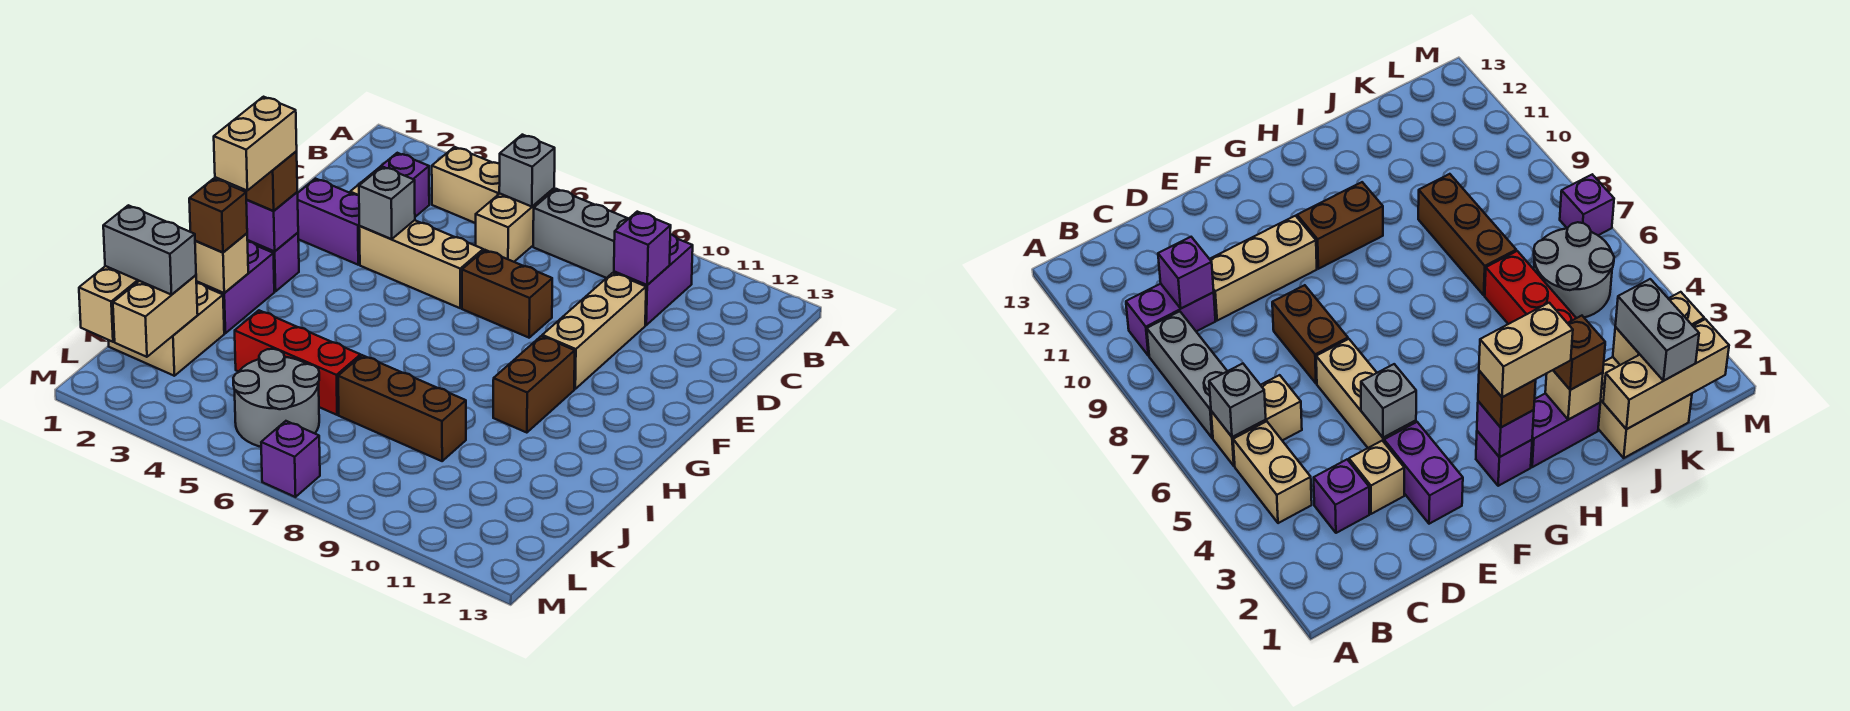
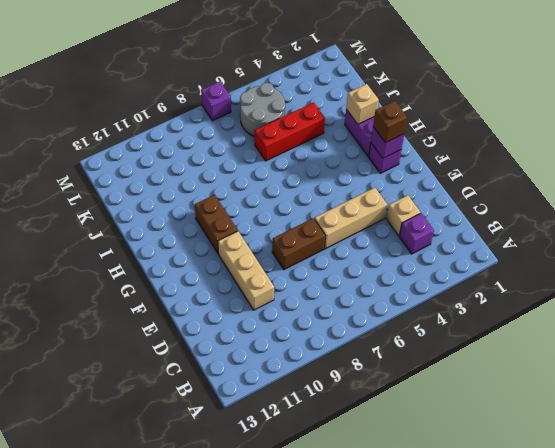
none -> tan brick B4:B5 level 1
none -> tan brick B6:C6 level 1
none -> grey brick B7:B9 level 1

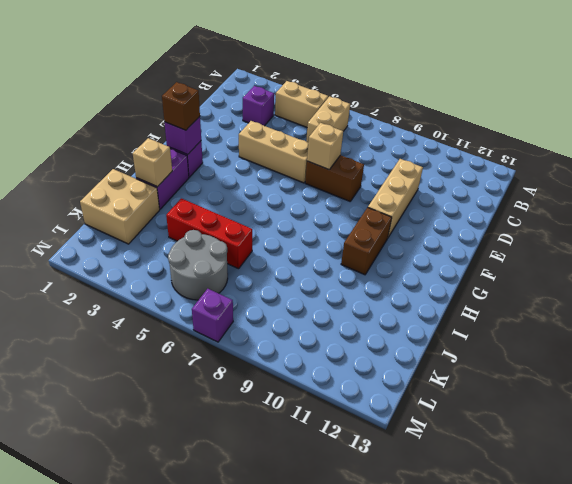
tan brick E7 level 2 -> tan brick D3 level 1
none -> grey brick B7:B9 level 1
none -> purple brick B10:C10 level 1
none -> purple brick E2:E3 level 1

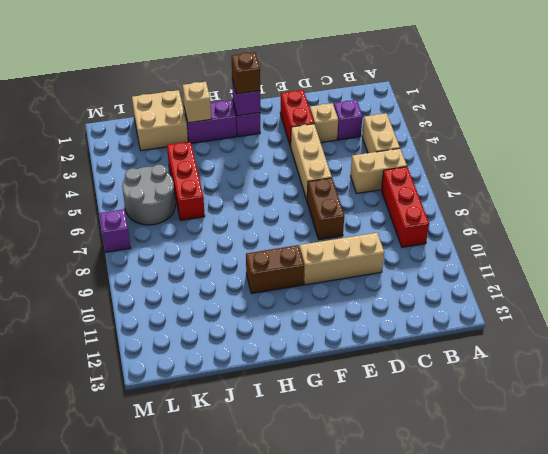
red brick B7:B9 level 1 -> grey brick B7:B9 level 1
red brick E2:E3 level 1 -> purple brick E2:E3 level 1
none -> purple brick B10:C10 level 1
none -> brown brick J7:J9 level 1
none -> grey brick B6 level 2

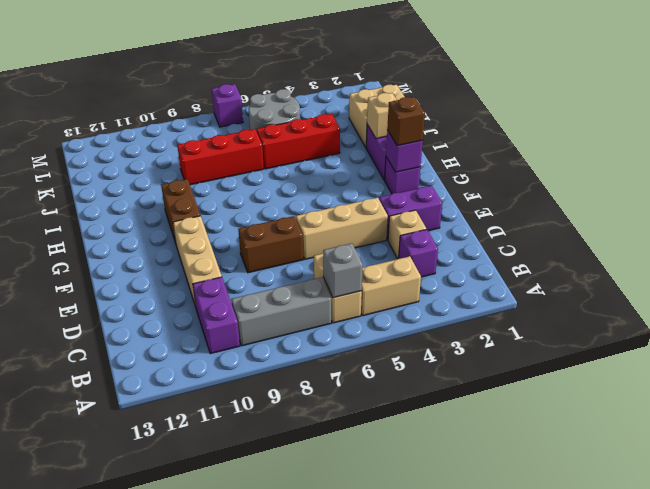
red brick J7:J9 level 1 -> brown brick J7:J9 level 1
none -> purple brick C10 level 2
none -> grey brick E4 level 2
none -> tan brick J1:L1 level 2

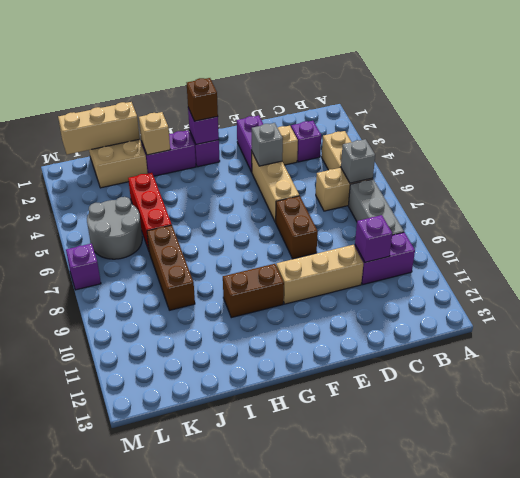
none -> tan brick K2:L2 level 2
none -> brown brick I2 level 3
none -> grey brick K1:K2 level 3

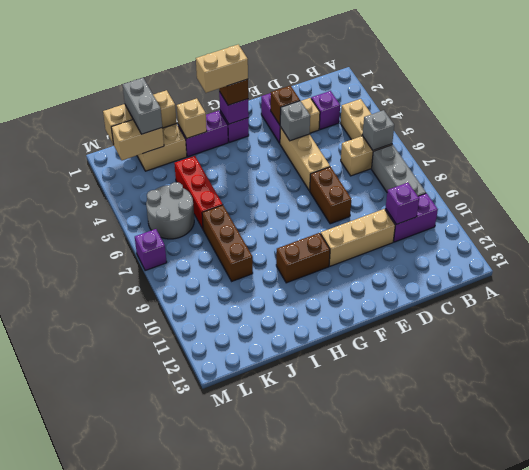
brown brick E3 level 2 -> brown brick I2 level 3

